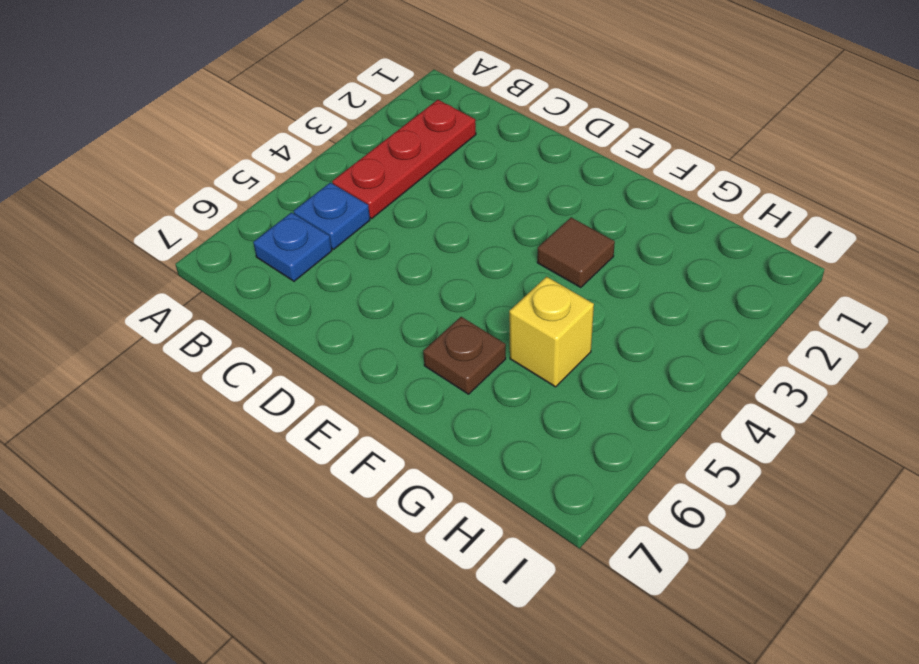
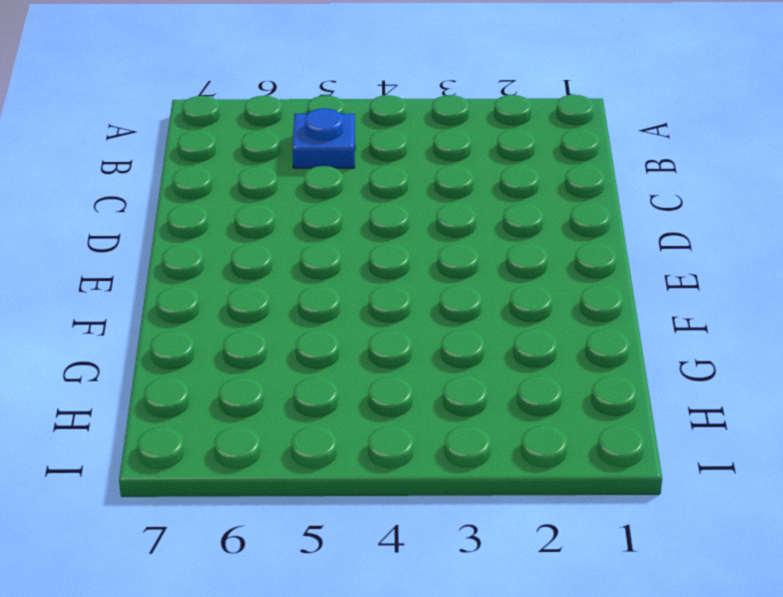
none -> red plate B2:B4 level 1
none -> blue plate B6 level 1

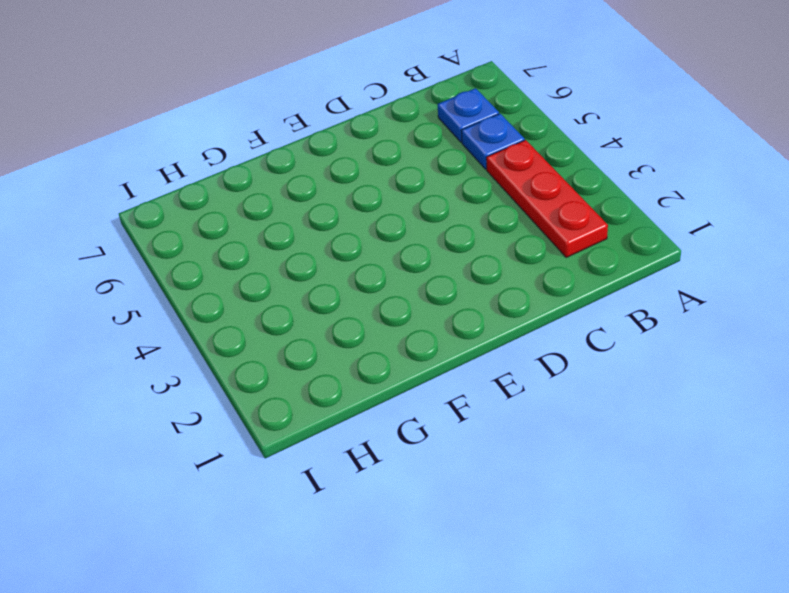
none -> brown tile F3 level 1
none -> brown plate F6 level 1

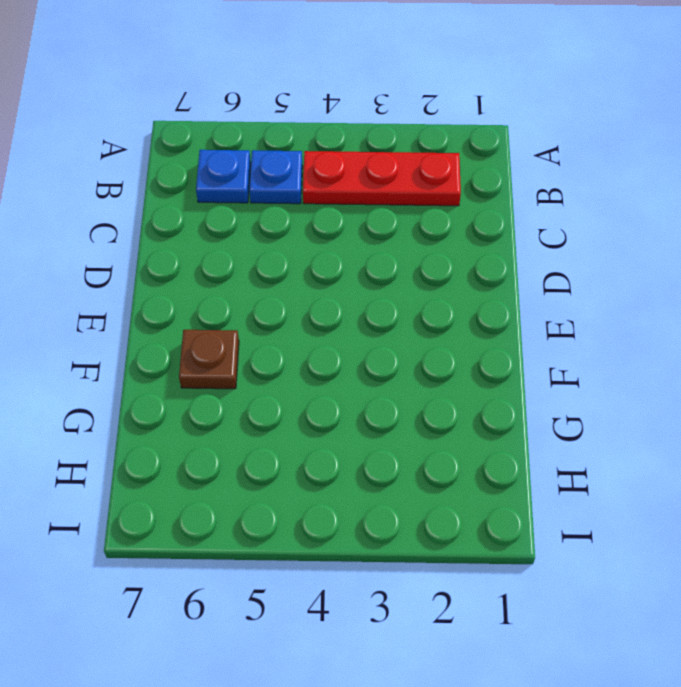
none -> brown tile F3 level 1
none -> yellow brick G5 level 1

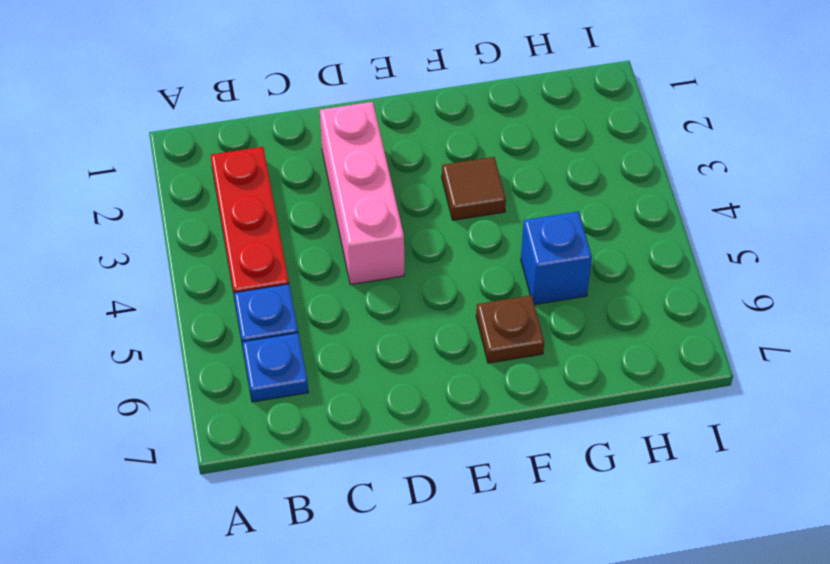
pink brick D2:D4 level 1 -> none
blue brick G5 level 1 -> yellow brick G5 level 1

